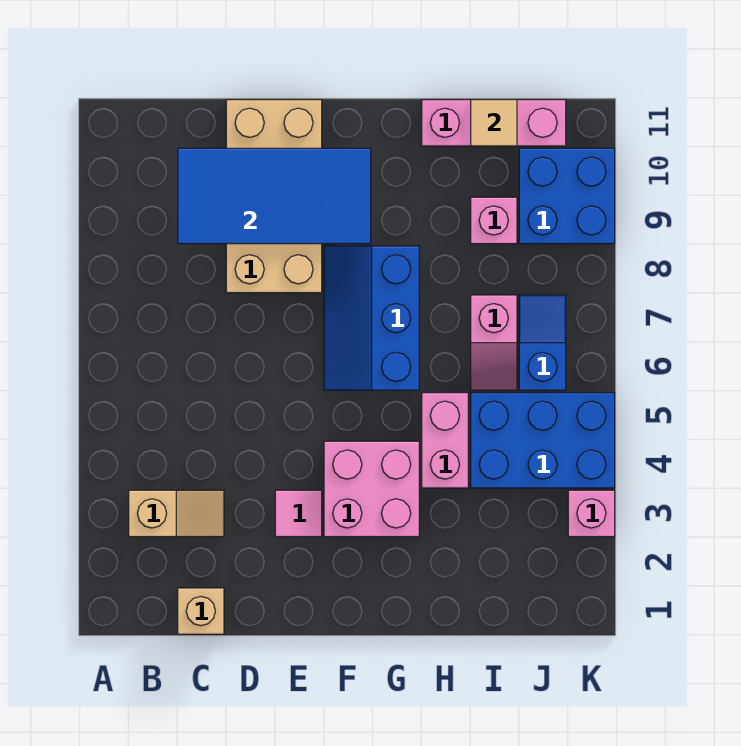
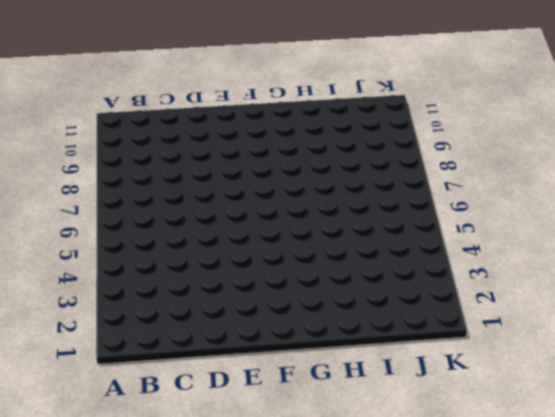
none -> tan slope B3:C3 level 1 top B
none -> tan brick C1 level 1
none -> tan brick D8:E11 level 1

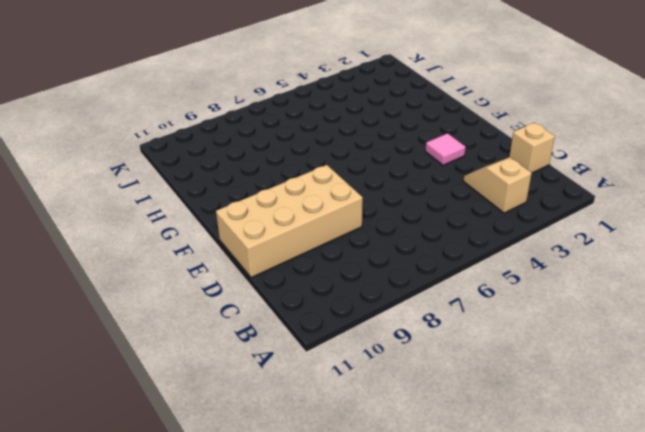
none -> pink brick F3:G4 level 1
none -> blue slope F6:G8 level 1 top G
none -> pink brick H4:H5 level 1

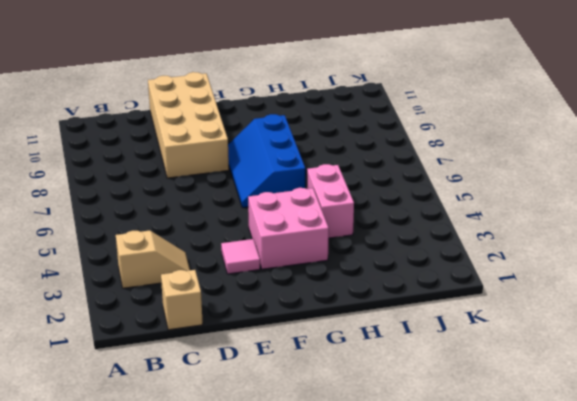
none -> pink brick H11:J11 level 1
none -> blue brick I4:K5 level 1
none -> pink slope I6:I7 level 1 top 7

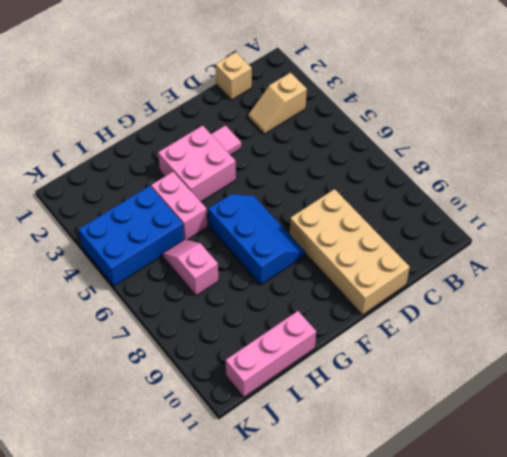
none -> pink brick I9 level 1
none -> blue slope J6:J7 level 1 top 6
none -> blue brick J9:K10 level 1

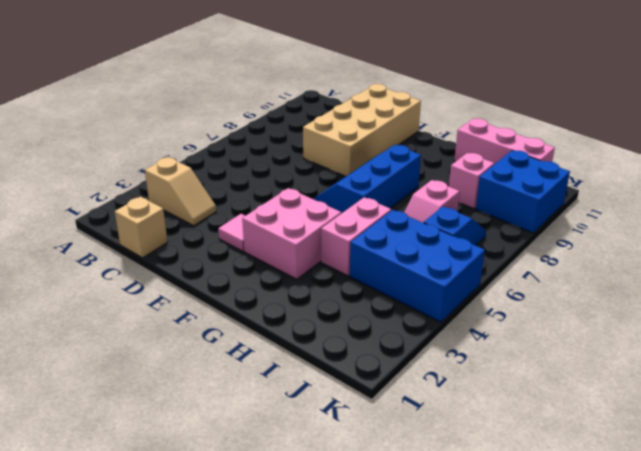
none -> pink brick K3 level 1
none -> blue tile C9:F10 level 2
none -> tan tile I11 level 2

